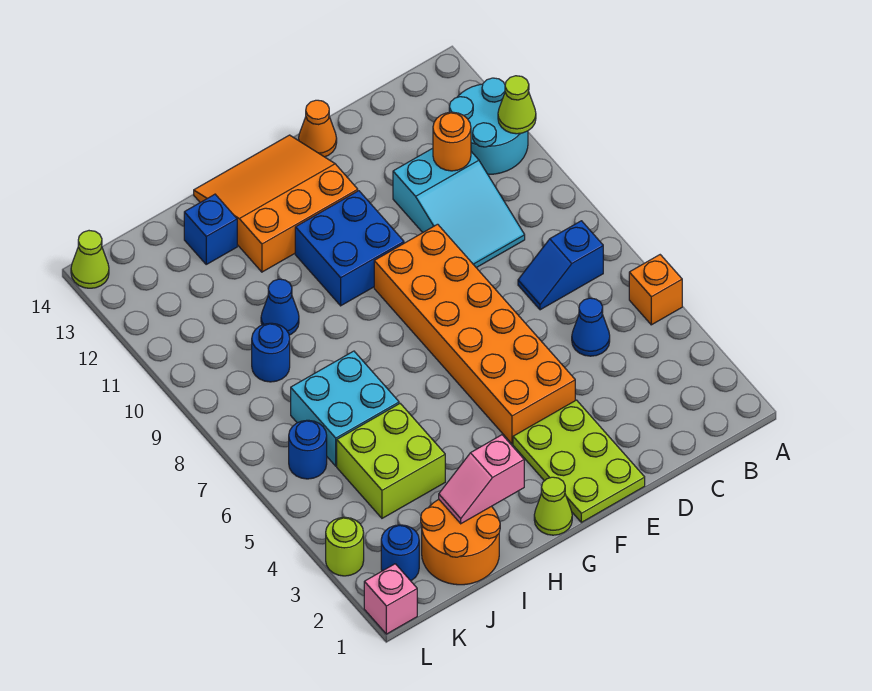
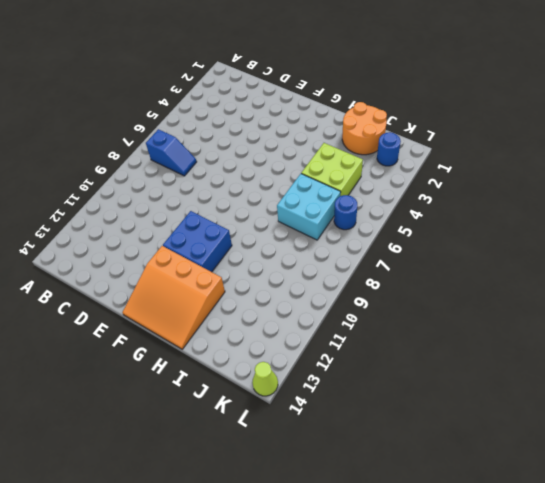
none -> orange brick A5 level 1
none -> cyan round brick A11:B12 level 1
none -> blue cone C5 level 1

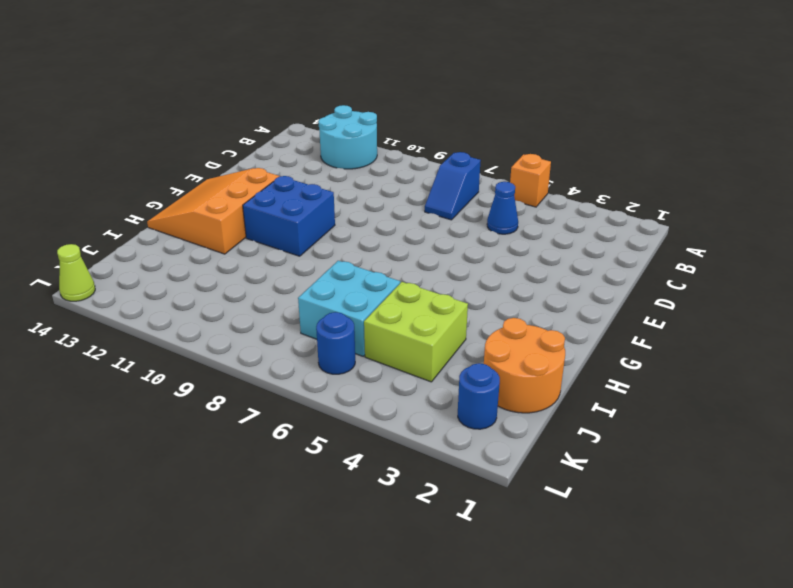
none -> cyan slope C9:D11 level 1 top 11
none -> lime plate E1:F3 level 1
none -> orange brick E4:F9 level 1

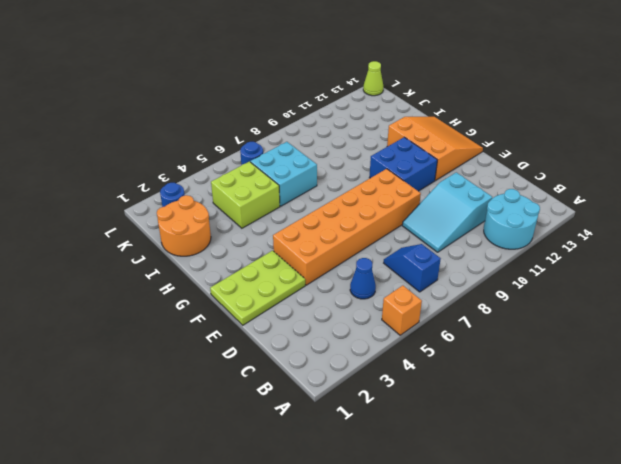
none -> orange cone E14 level 1
none -> lime cone G1 level 1
none -> blue cone I10 level 1

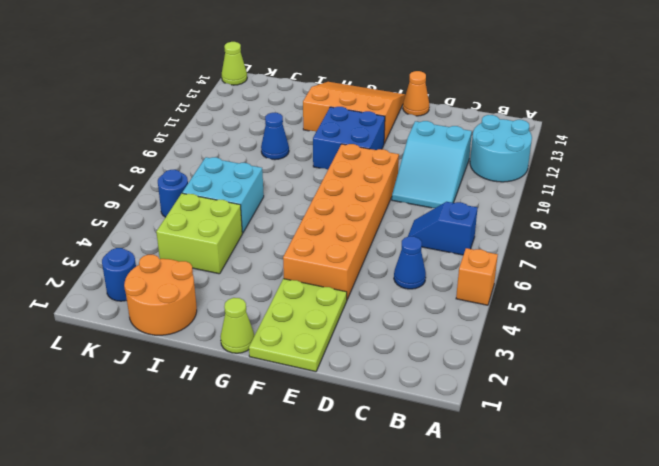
none -> blue brick I13 level 1
none -> blue round brick J9 level 1
none -> pink brick L1 level 1

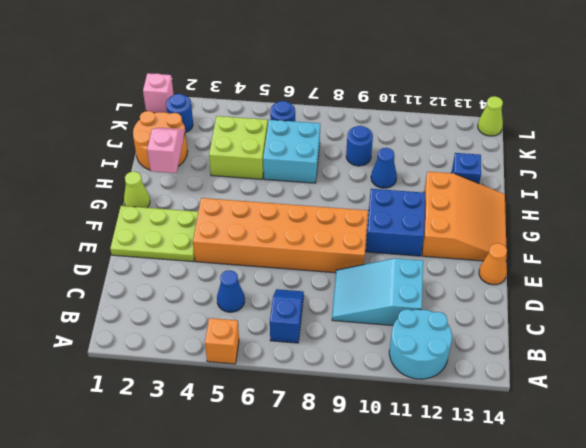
none -> lime round brick L3 level 1
none -> lime cone A11 level 2
none -> orange round brick C11 level 2

